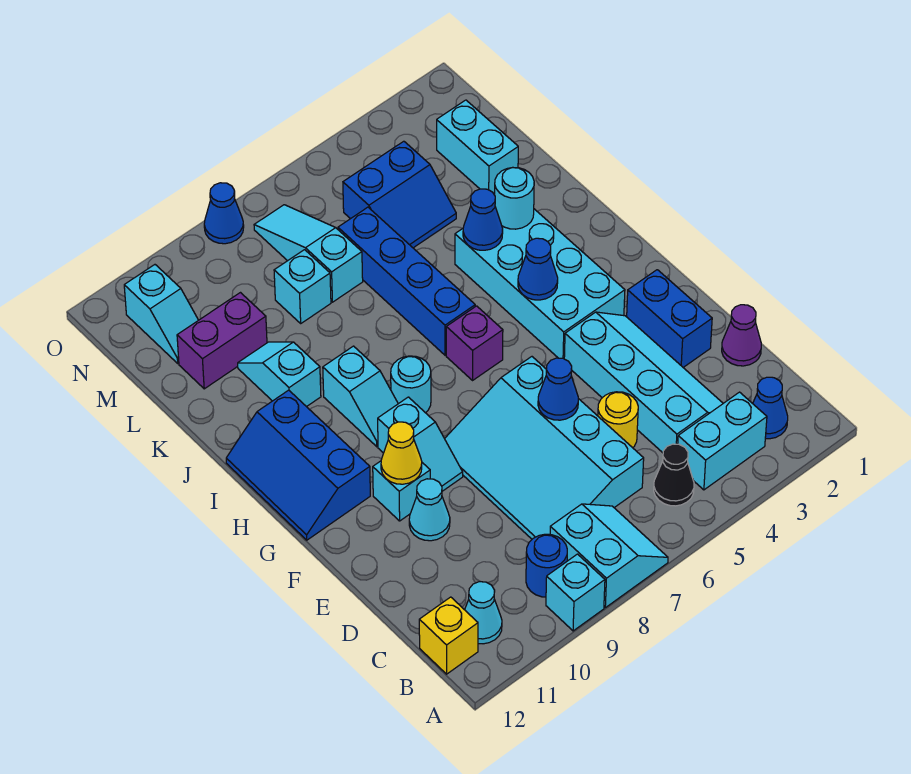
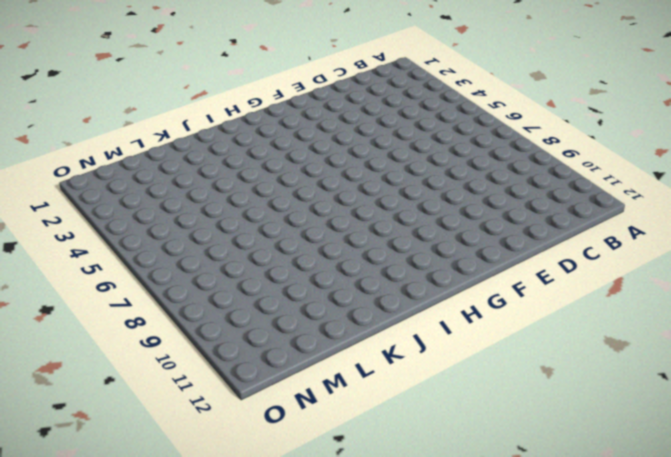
none -> cyan slope A7:B8 level 1 top 8
none -> cyan brick A9 level 1
none -> blue cone B2 level 1
none -> cyan brick B3:B4 level 1

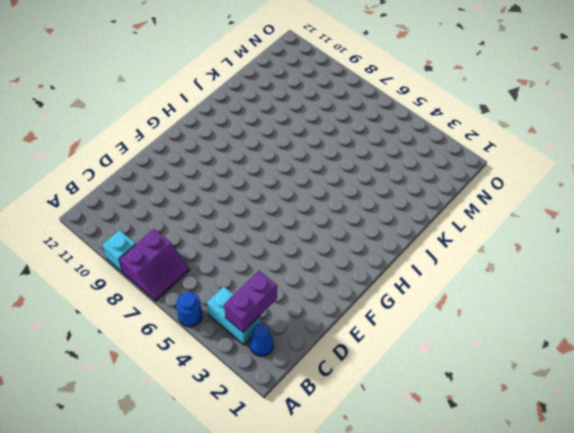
blue round brick A5 level 1 -> blue round brick B9 level 1
purple slope A7:B8 level 1 top 8 -> cyan slope A7:B8 level 1 top 8
purple brick B3:C3 level 2 -> purple brick L10:L11 level 1
none -> black cone B5 level 1
none -> cyan cone B11 level 1
none -> yellow brick B12 level 1
none -> cyan slope C3:F4 level 1 top 4

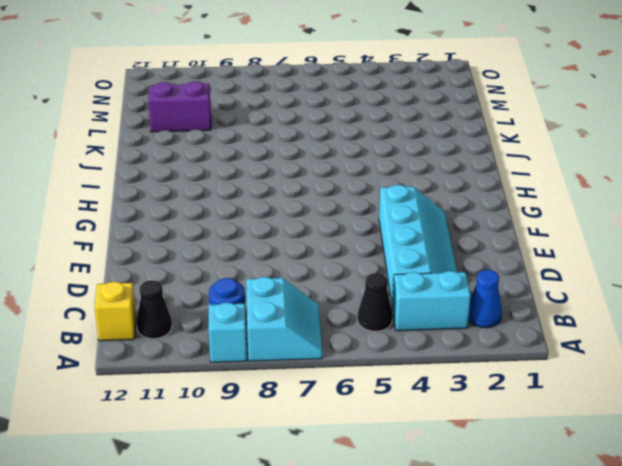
black cone B11 level 1 -> cyan cone B11 level 1
none -> cyan slope C6:F8 level 1 top 6
none -> purple cone D1 level 1
none -> yellow round brick D5 level 1
none -> blue brick E2:F2 level 1

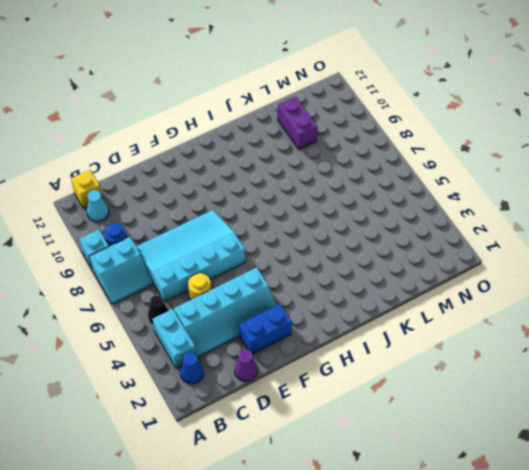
none -> cyan cone E10 level 1
none -> cyan slope F9:G9 level 1 top G
none -> cyan brick F10 level 1
none -> cyan brick G3:J4 level 1

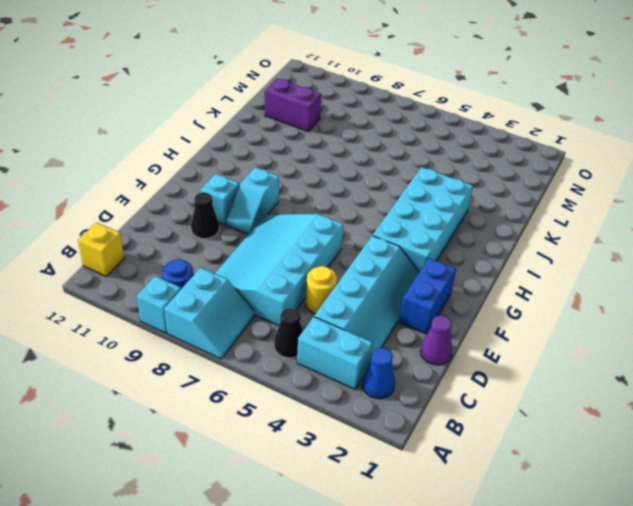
black cone E10 level 1 -> cyan cone E10 level 1
none -> cyan cone B11 level 1
none -> blue slope G11:I12 level 1 top 11
none -> purple brick H6 level 1
none -> cyan round brick H8 level 1

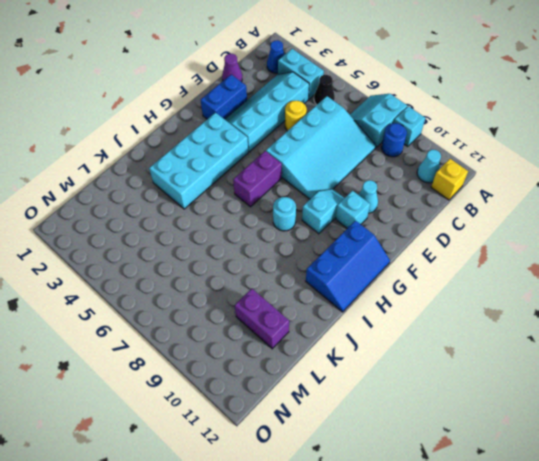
purple brick G6:H6 level 1 -> purple brick H6 level 1
none -> cyan slope H9:I9 level 1 top I
none -> blue brick I6:L6 level 1
none -> cyan slope J10:K10 level 1 top J
none -> cyan brick L2:M2 level 1

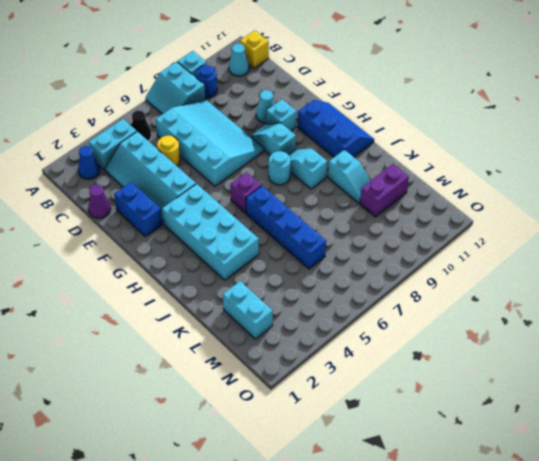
none -> blue slope L4:M5 level 1 top M
none -> cyan slope L7:N7 level 1 top L
none -> cyan brick L8 level 1
none -> cyan slope M11:N11 level 1 top N

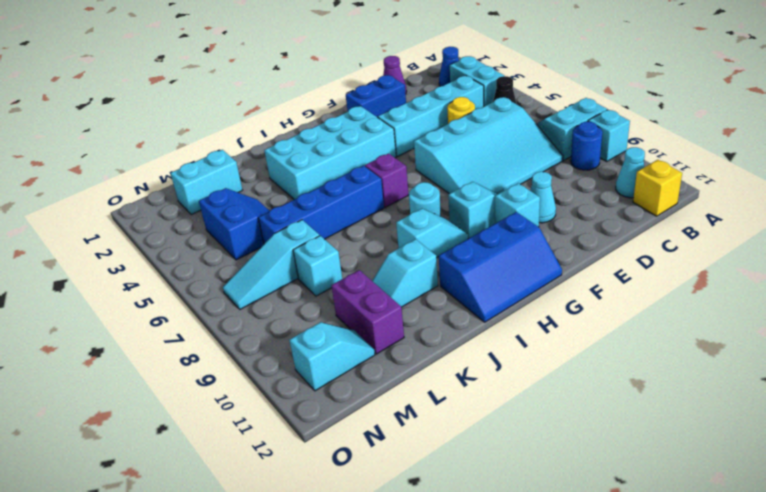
none -> blue cone O8 level 1
none -> blue cone E6 level 2
none -> yellow cone F10 level 2
none -> blue cone H4 level 2

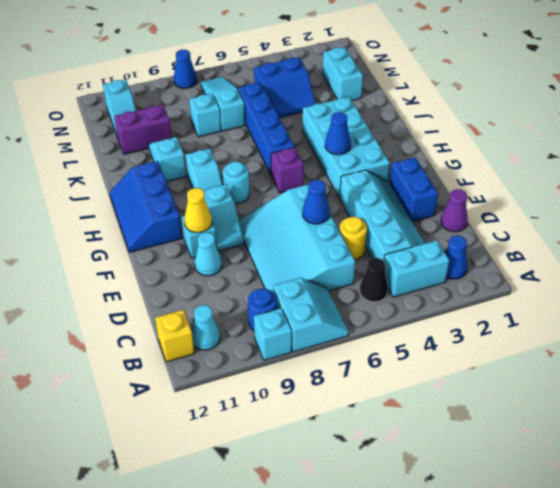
none -> cyan round brick J3 level 2
none -> blue cone J4 level 2

